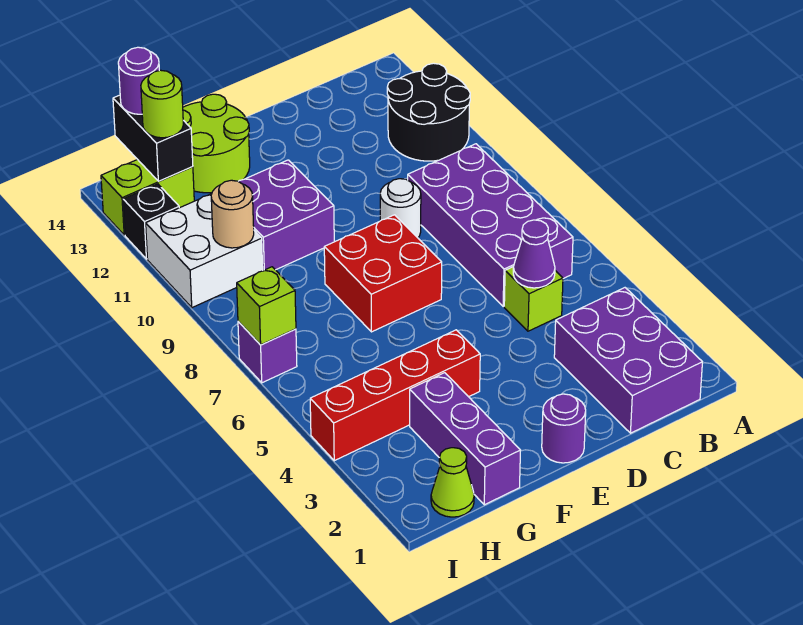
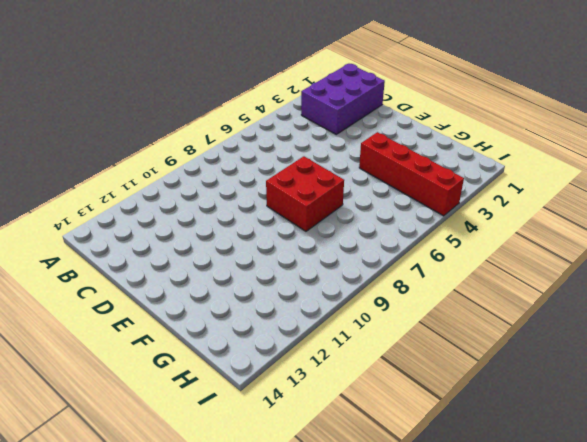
none -> black round brick A11:B12 level 1
none -> purple brick B6:C9 level 1
none -> lime brick C5 level 1

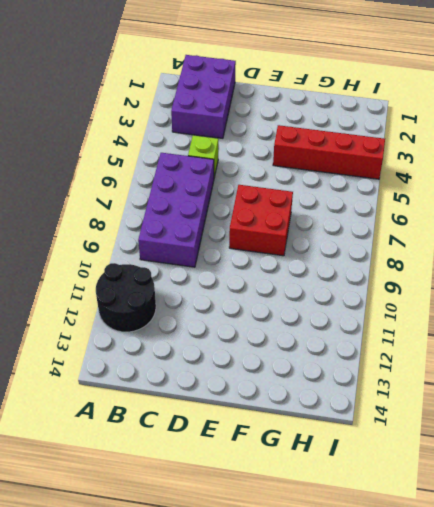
none -> white round brick D9 level 1
none -> purple round brick E1 level 1
none -> purple brick F10:G11 level 1

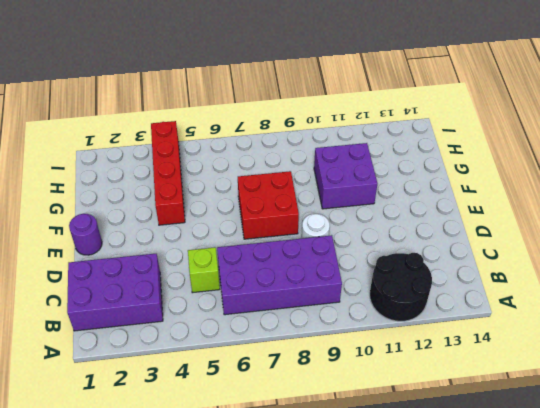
none -> lime round brick F13:G14 level 1
none -> purple brick G1:G3 level 1
none -> lime cone H1 level 1

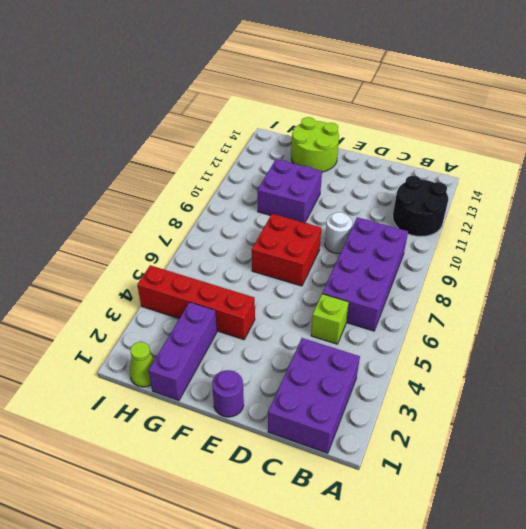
none -> white brick H10:I11 level 1
none -> lime brick H13:I13 level 1
none -> purple brick I7 level 1

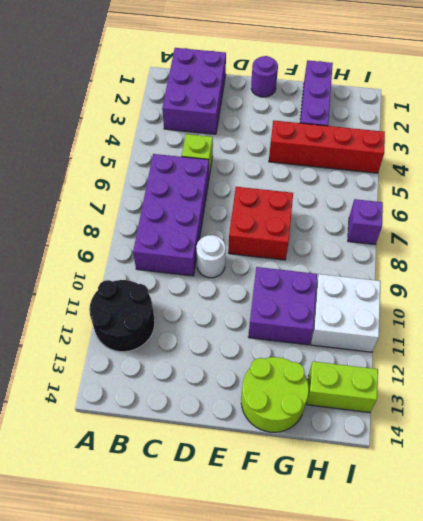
none -> lime cone H1 level 1
none -> black brick I12 level 1
none -> purple cone C5 level 2

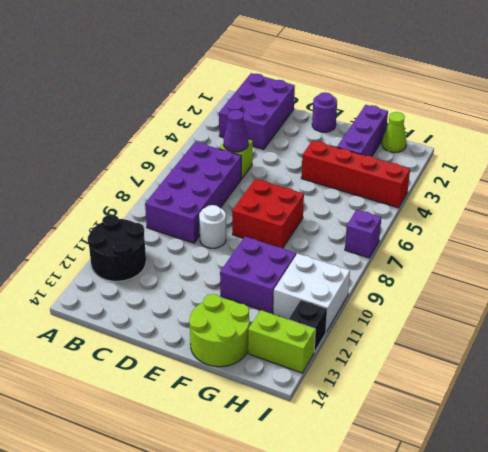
none -> tan round brick H10 level 2
none -> black brick H13:H14 level 2
none -> lime brick I7 level 2

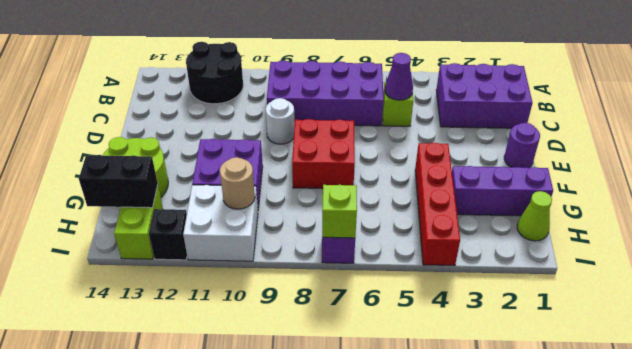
none -> lime round brick H13 level 3
none -> purple round brick H14 level 3

